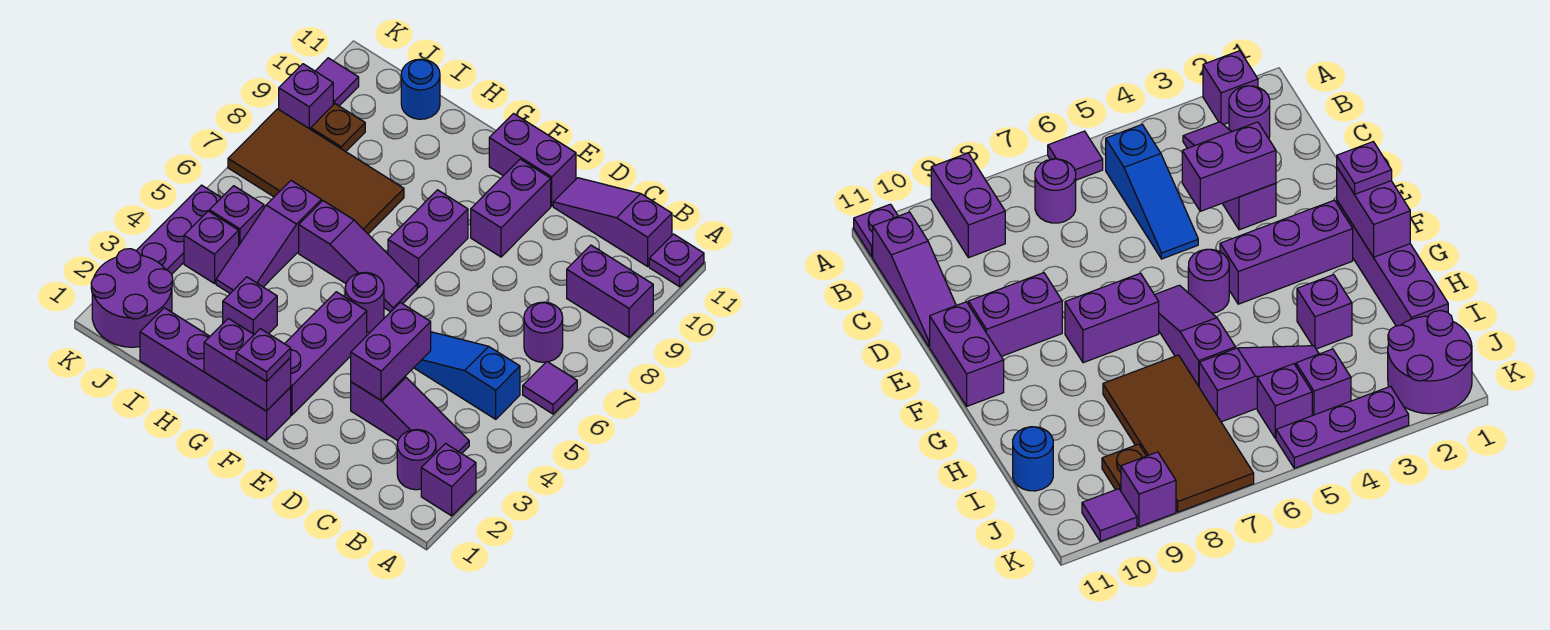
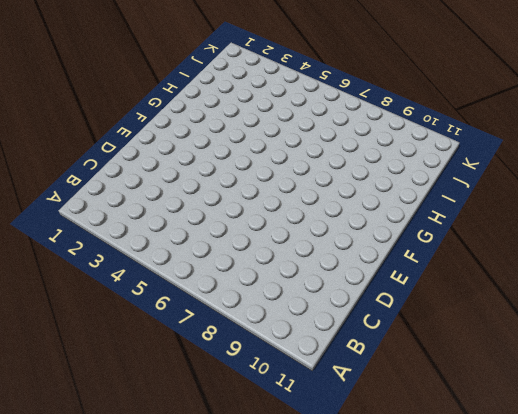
none -> purple brick A2 level 1
none -> purple tile A6 level 1
none -> purple brick A9:B9 level 1
none -> purple plate A11 level 1

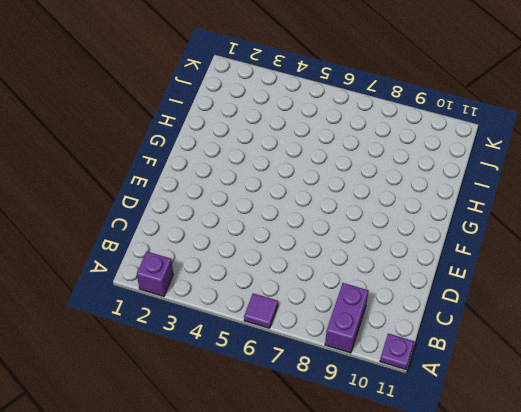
none -> purple round brick B2 level 1
none -> purple slope B3:D3 level 1 top D
none -> blue slope B5:D5 level 1 top B
none -> purple round brick B7 level 1

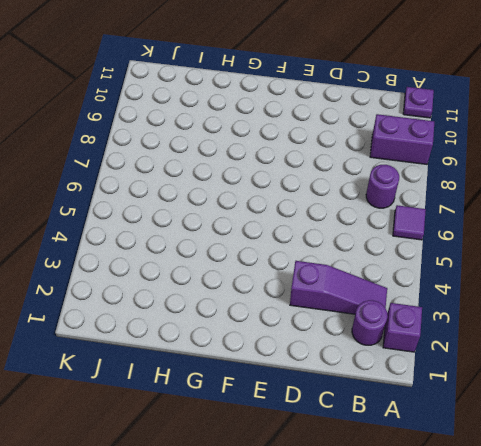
none -> blue slope B5:D5 level 1 top B
none -> purple slope B11:D11 level 1 top B
none -> purple brick E9:E10 level 1
none -> purple brick E11:F11 level 1

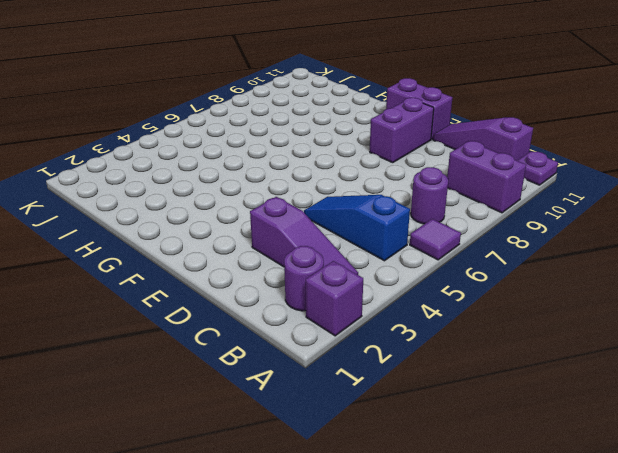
none -> purple brick F1:I1 level 1
none -> purple brick F2:F4 level 1
none -> purple round brick F5 level 1
none -> purple slope F6:H6 level 1 top H

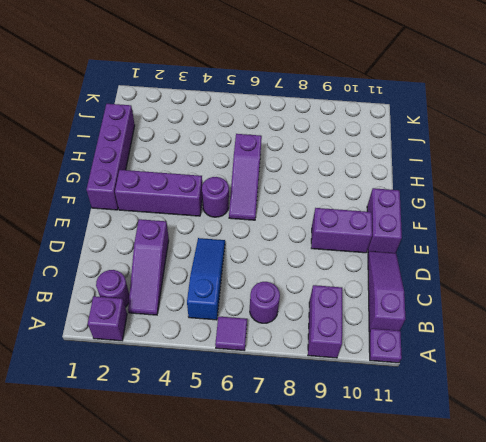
none -> purple brick F7:F8 level 1
none -> purple brick H3 level 1
none -> brown tile H7:K8 level 1
none -> purple slope I4:I6 level 1 top 6

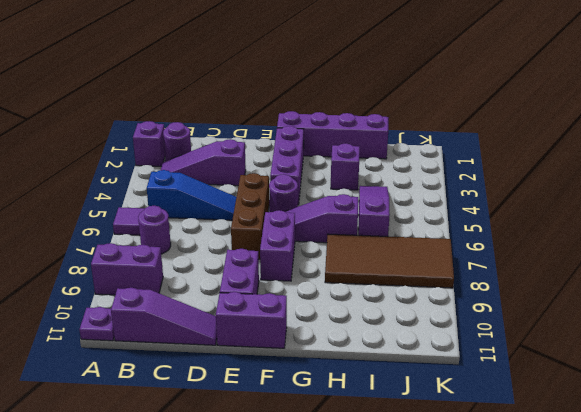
brown brick E5:E7 level 1 -> none
none -> blue round brick I11 level 1
none -> purple round brick J1:K2 level 1
none -> purple brick J4 level 1
none -> purple brick J5 level 1

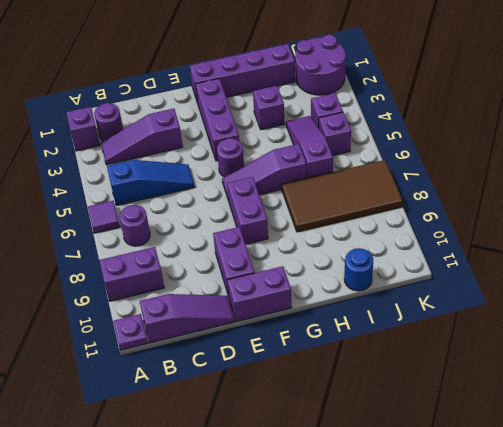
none -> brown plate J9 level 1
none -> purple plate K3:K5 level 1
none -> purple brick K9 level 1
none -> purple tile K10 level 1

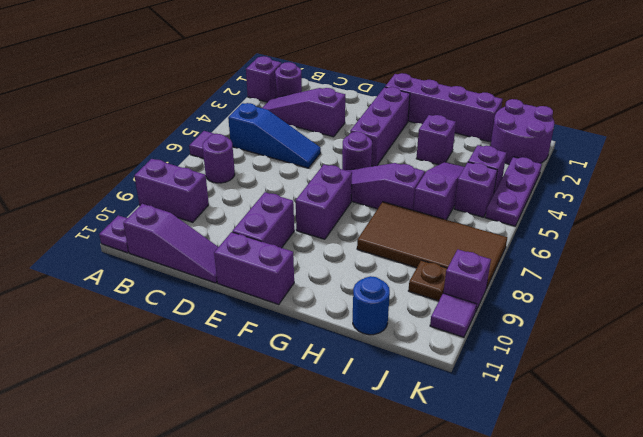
none -> purple brick D3:D4 level 2
none -> purple brick F1:G1 level 2
none -> purple plate F1 level 3

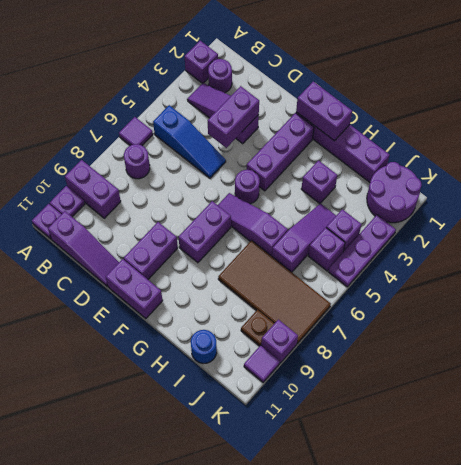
purple plate A10 level 1 -> purple plate F1 level 3

